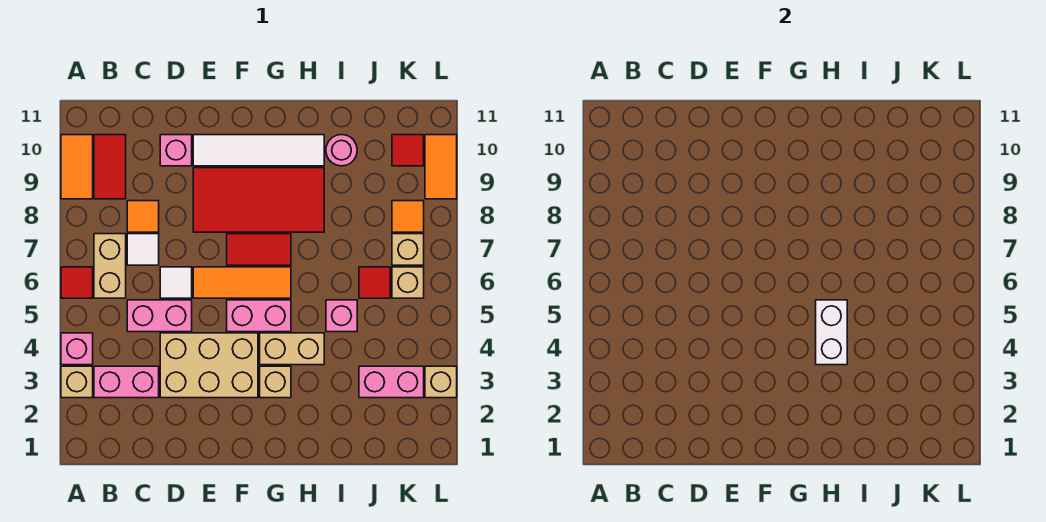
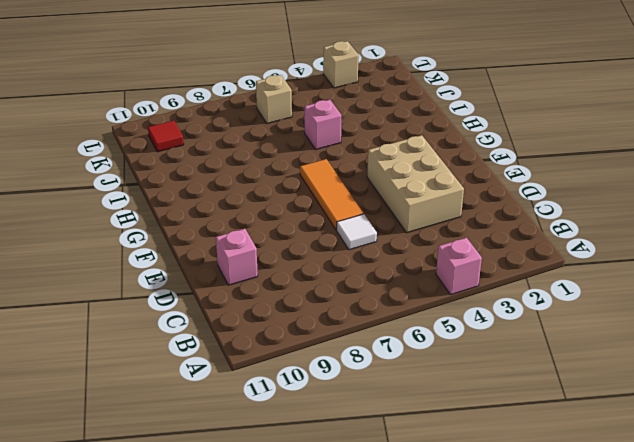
none -> tan brick A3 level 1
none -> red tile A6 level 1
none -> orange tile A9:A10 level 1
none -> pink brick B3:C3 level 1

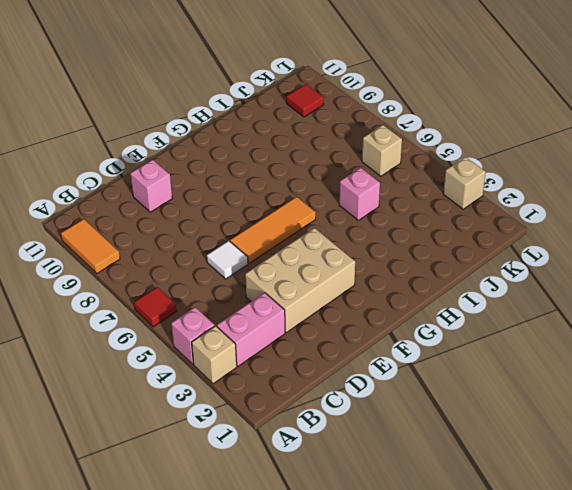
none -> tan brick B6:B7 level 1
none -> red tile B9:B10 level 1
none -> pink brick C5:D5 level 1
none -> white tile C7 level 1

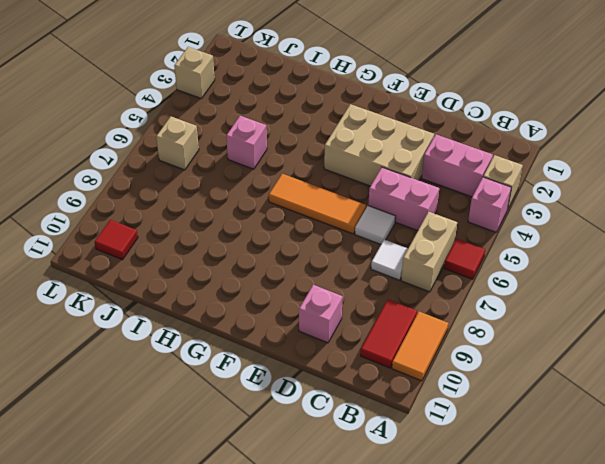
none -> orange tile C8 level 1
none -> red tile E8:H9 level 1
none -> white tile E10:H10 level 1
none -> pink brick F5:G5 level 1

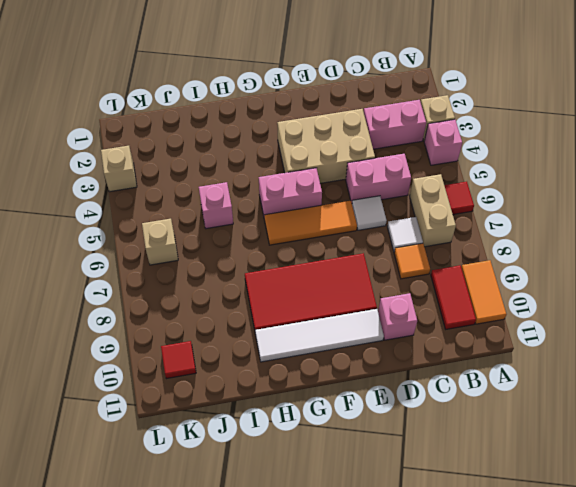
none -> red tile F7:G7 level 1
none -> tan brick G3 level 1
none -> tan brick G4:H4 level 1
none -> pink round brick I10 level 1

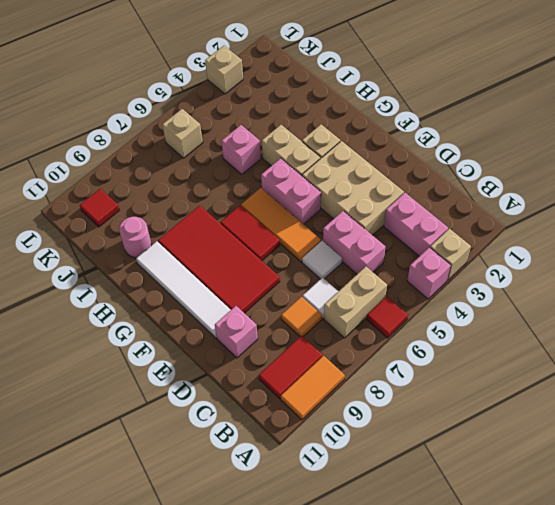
none -> pink brick J3:K3 level 1
none -> red tile J6 level 1
none -> tan brick K7 level 1
none -> orange tile K8 level 1

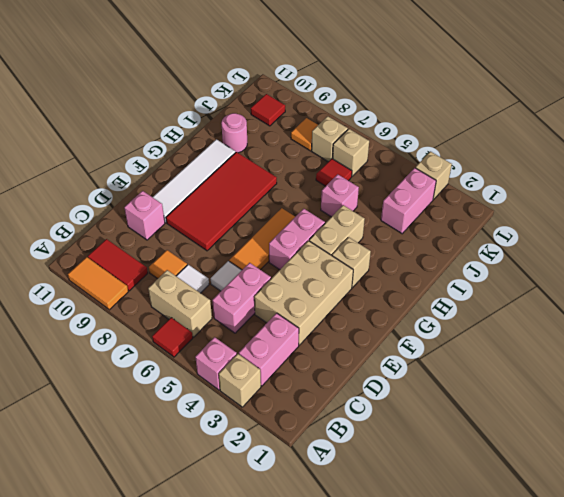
none -> red tile F7:G7 level 1
none -> orange tile L9:L10 level 1
none -> white brick H4:H5 level 2

